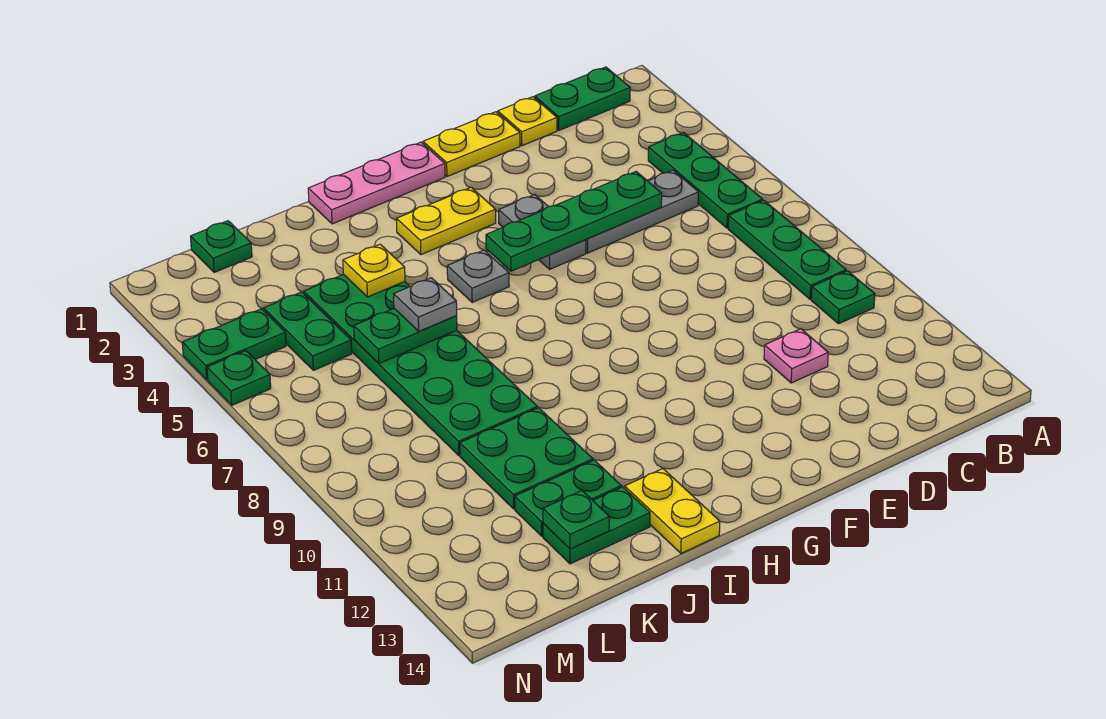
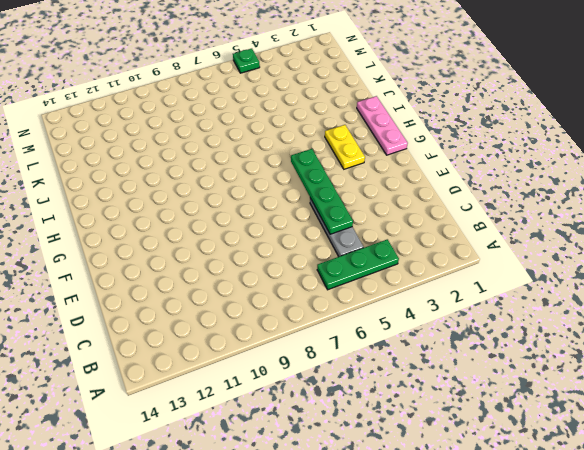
none -> green plate B1:C1 level 1
none -> green plate B7:B9 level 1
none -> green plate B10 level 1

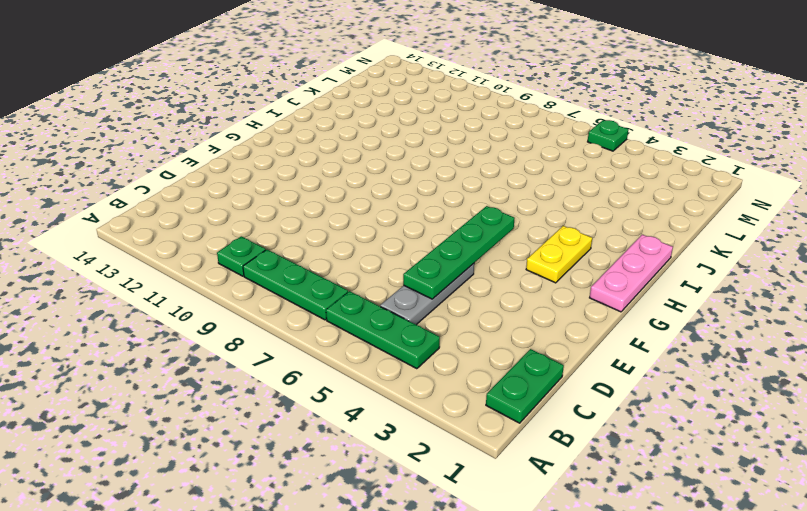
none -> yellow plate D1 level 1
none -> pink plate D11 level 1
none -> yellow plate E1:F1 level 1

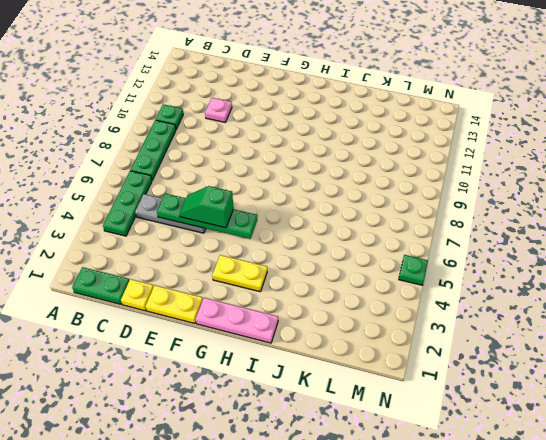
green slope E5:F5 level 3 top F -> none
none -> grey plate F4:F5 level 1
none -> grey plate H5 level 1
none -> yellow plate I13:I14 level 1

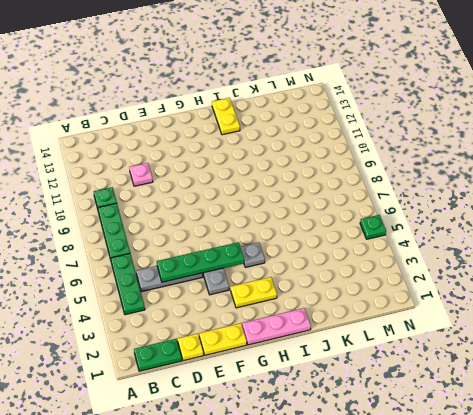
none -> green plate J4:K9 level 1
none -> green plate J10:K11 level 1
none -> green plate J12:K12 level 1

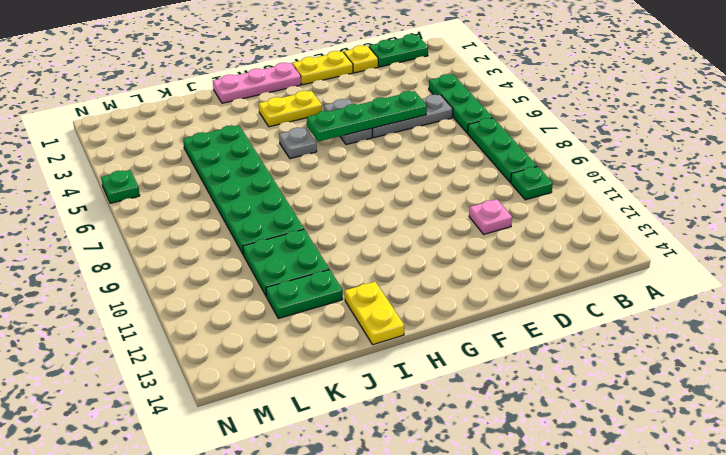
none -> green plate J13:K13 level 1
none -> green plate L1 level 1
none -> green plate L4:L5 level 1

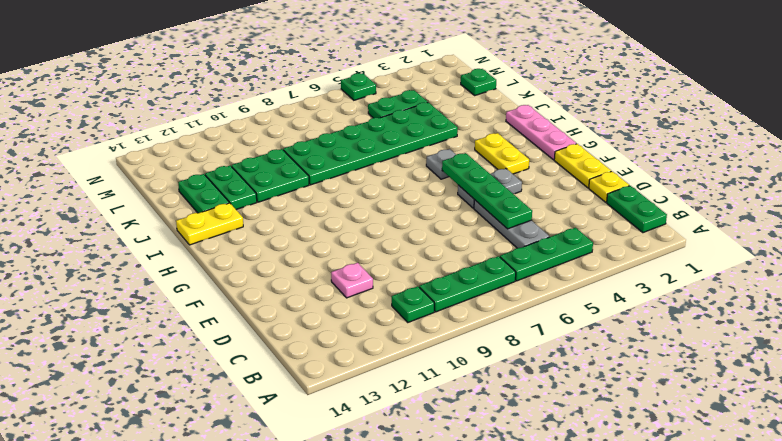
none -> green plate M4:N4 level 1
none -> yellow plate J4 level 2
none -> green plate J6:K6 level 2

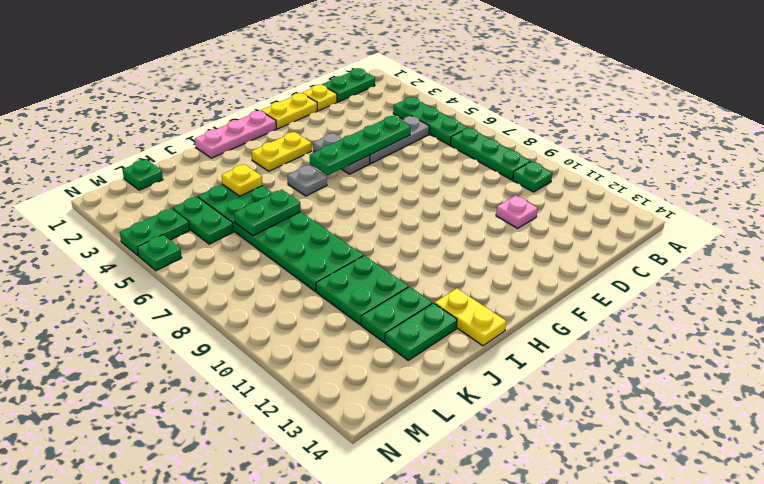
none -> green plate K13 level 2
none -> grey plate J6 level 3

